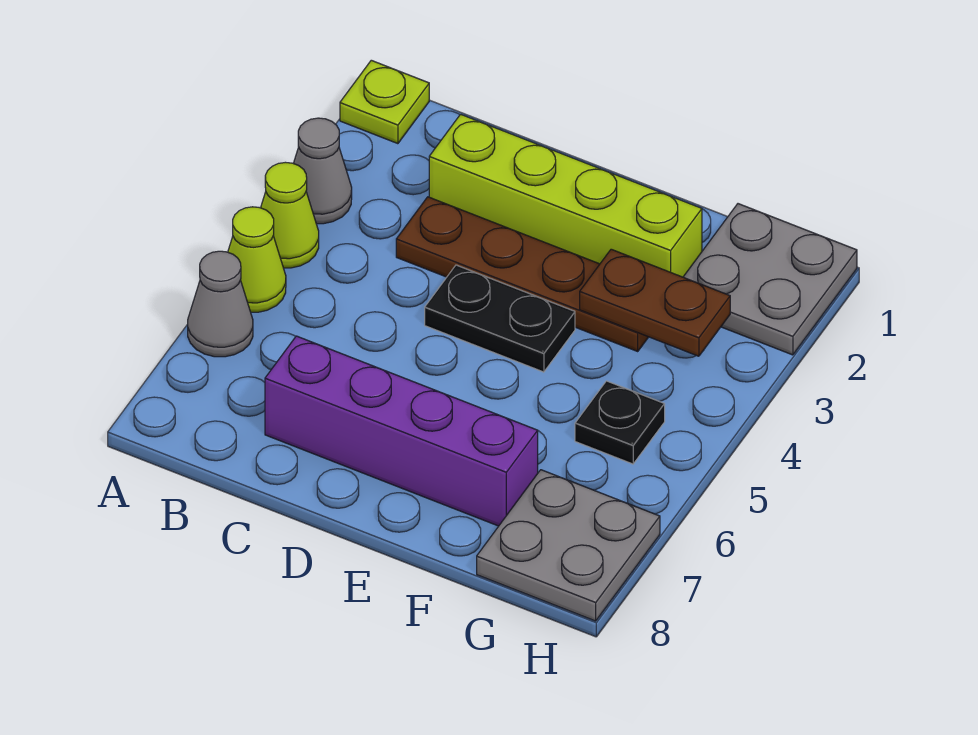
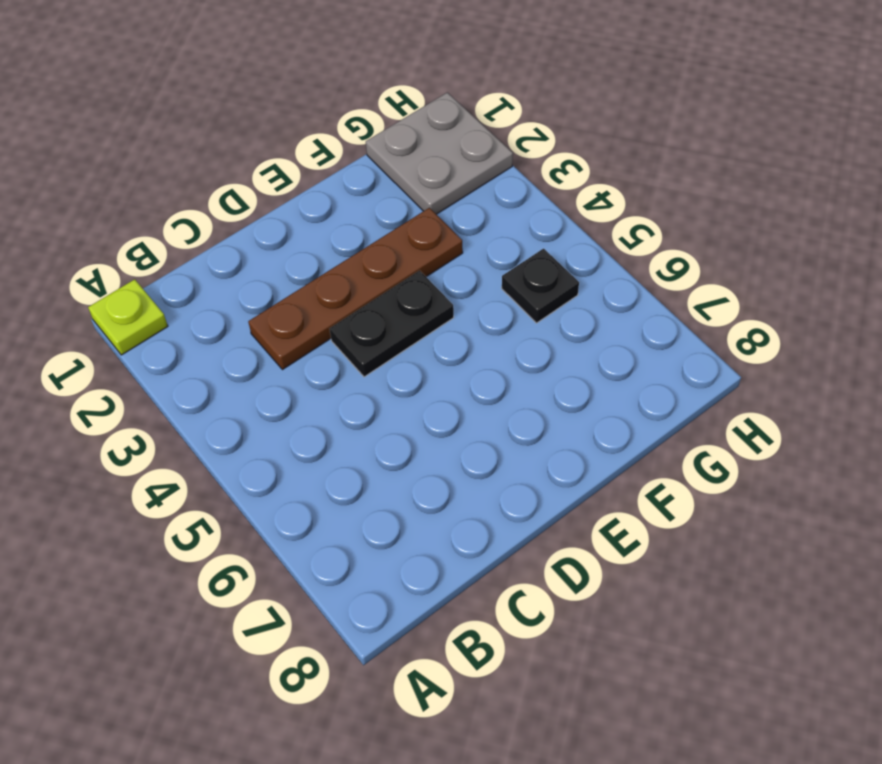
none -> grey cone A3 level 1
none -> lime cone A4 level 1
none -> lime cone A5 level 1

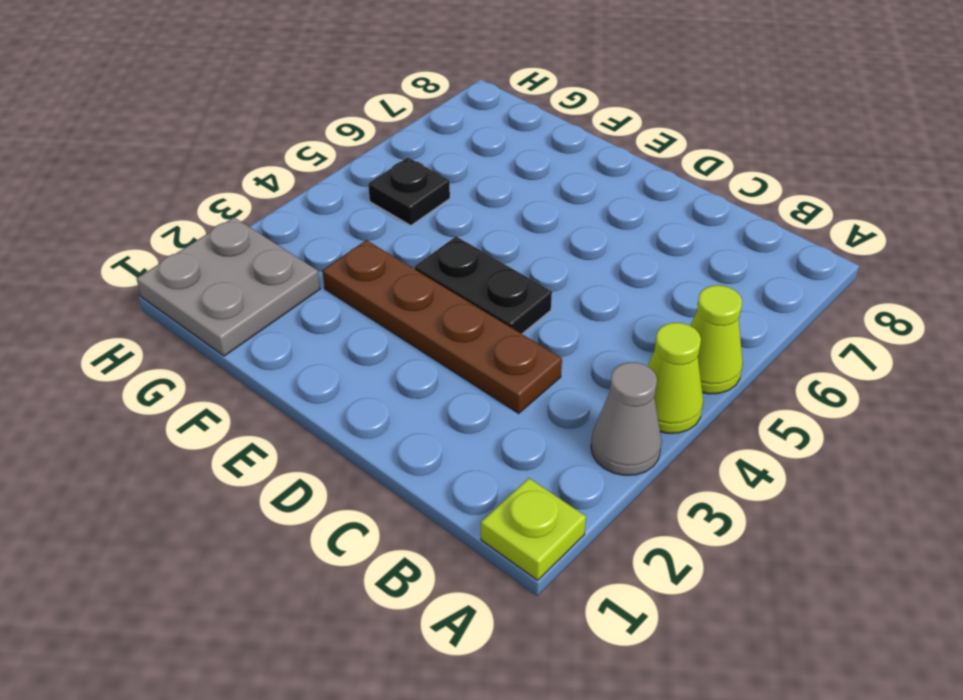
none -> grey cone A6 level 1
none -> lime brick C2:F2 level 1
none -> purple brick C7:F7 level 1

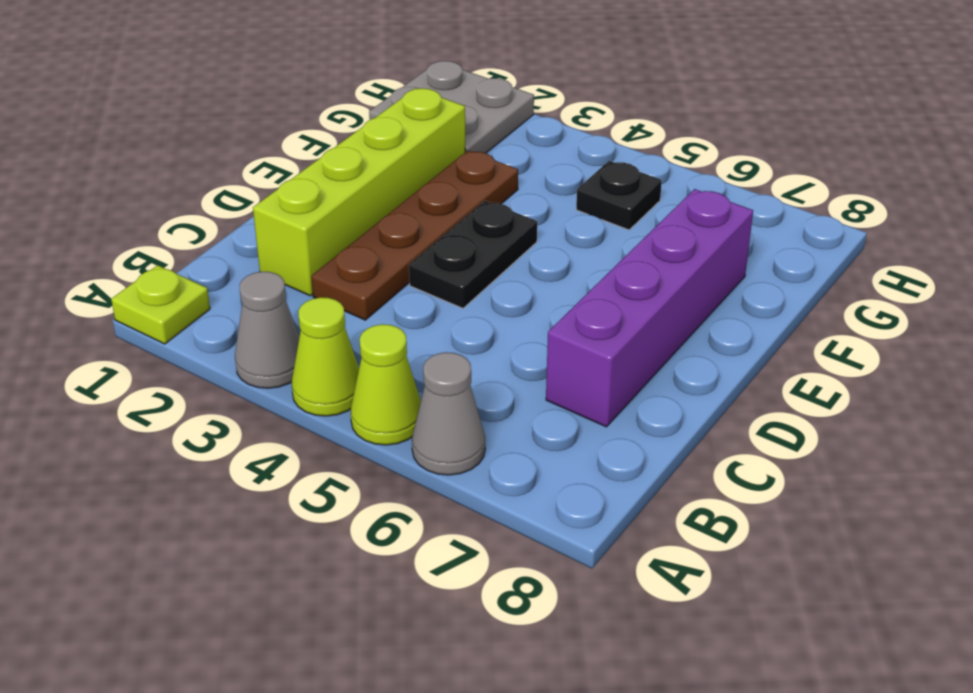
none -> grey plate G7:H8 level 1
none -> brown plate F3:G3 level 2

